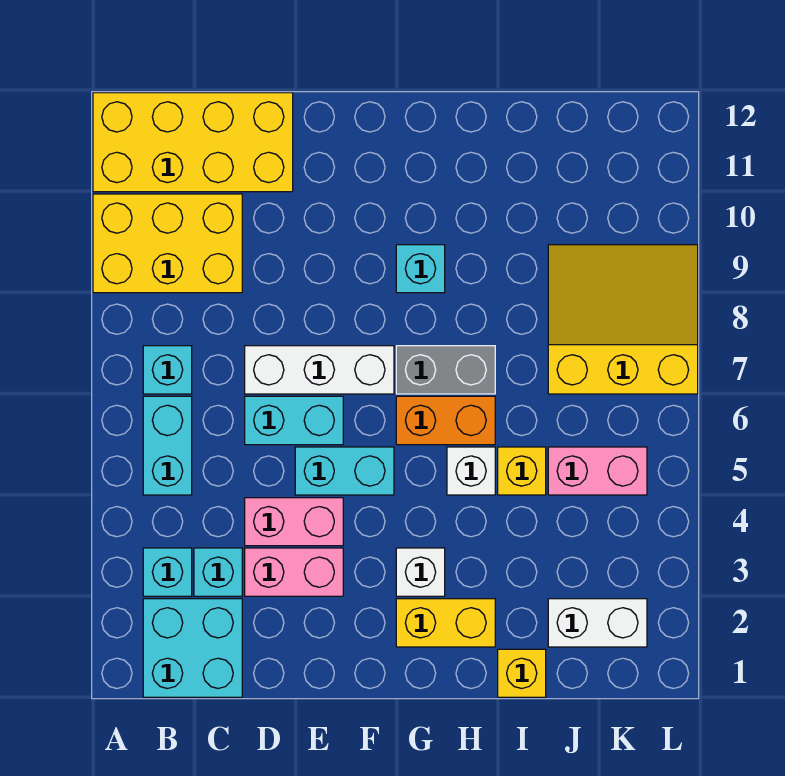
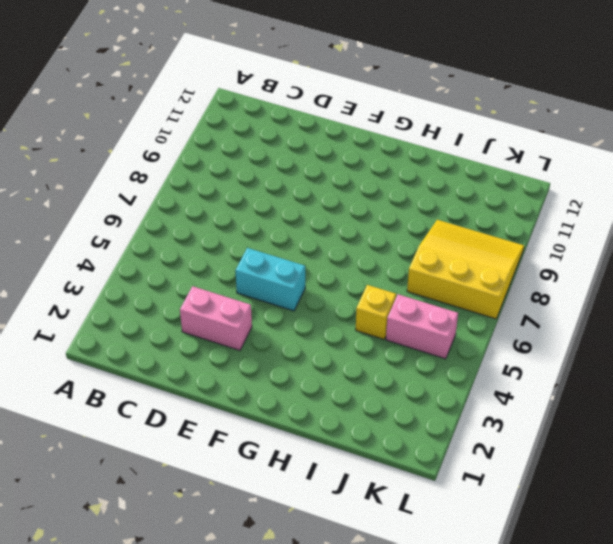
none -> yellow brick A9:C10 level 1
none -> yellow brick A11:D12 level 1
none -> cyan brick B1:C2 level 1

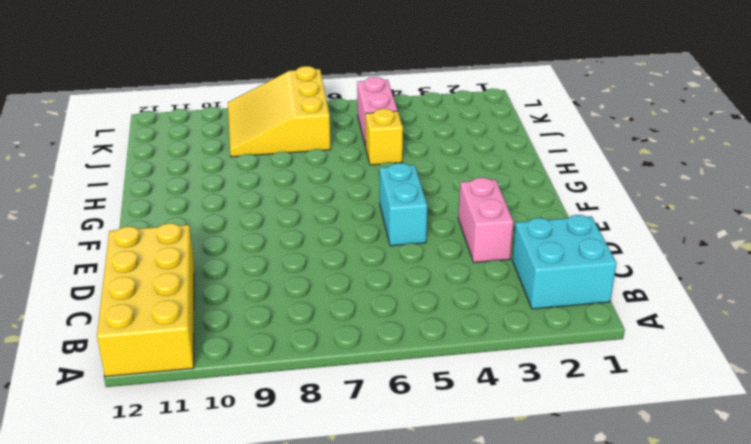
none -> yellow brick A9:C10 level 1
none -> cyan brick B3 level 1
none -> cyan brick B5:B6 level 1

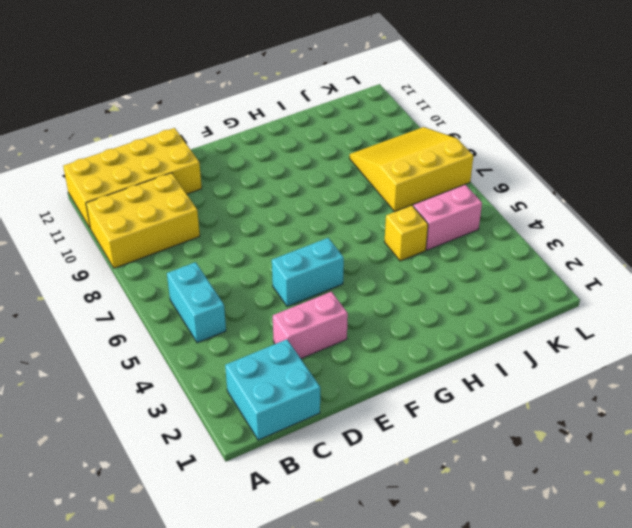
none -> cyan brick B3 level 1
none -> cyan brick B7 level 1
none -> cyan brick C3 level 1

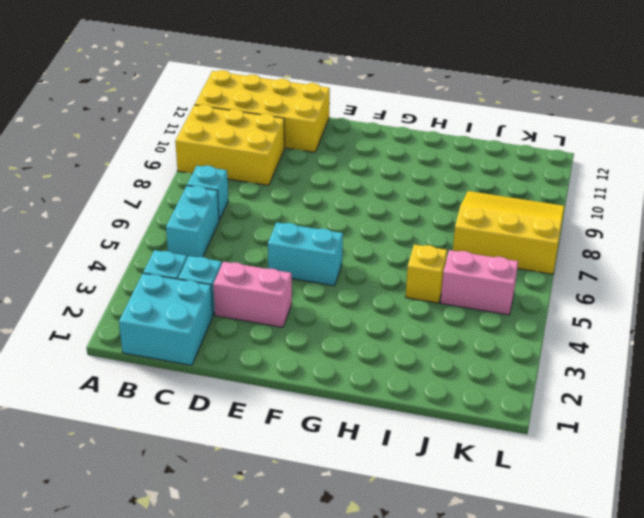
none -> pink brick D4:E4 level 1
none -> cyan brick D6:E6 level 1
none -> white brick D7:F7 level 1

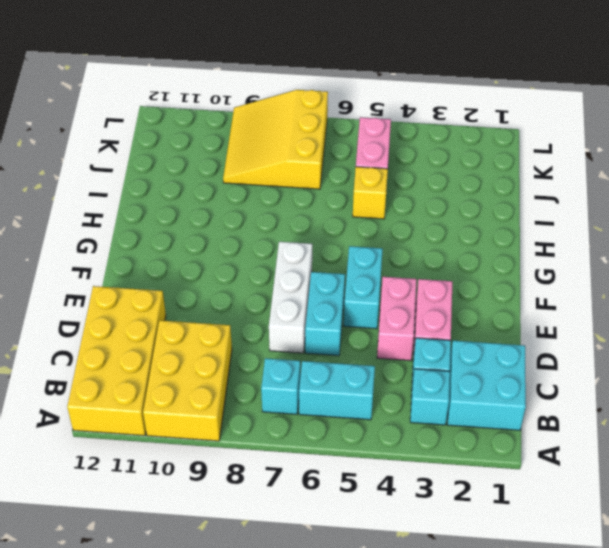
none -> yellow brick G2:H2 level 1
none -> white brick G3 level 1
none -> orange brick G6:H6 level 1

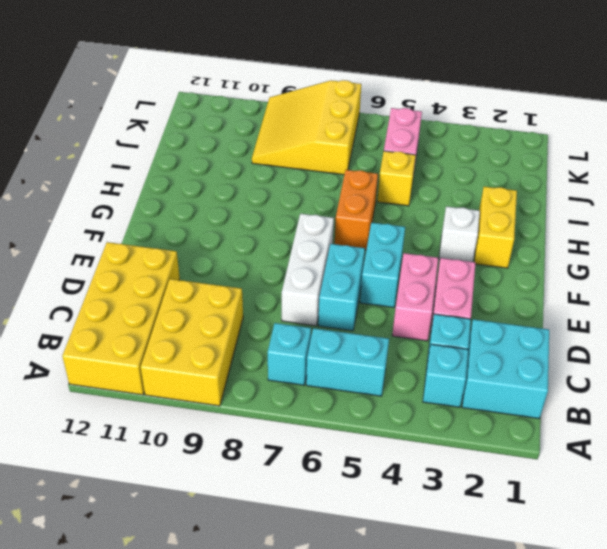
none -> grey brick G7:H7 level 1
none -> cyan brick G9 level 1
none -> white brick H5 level 1

